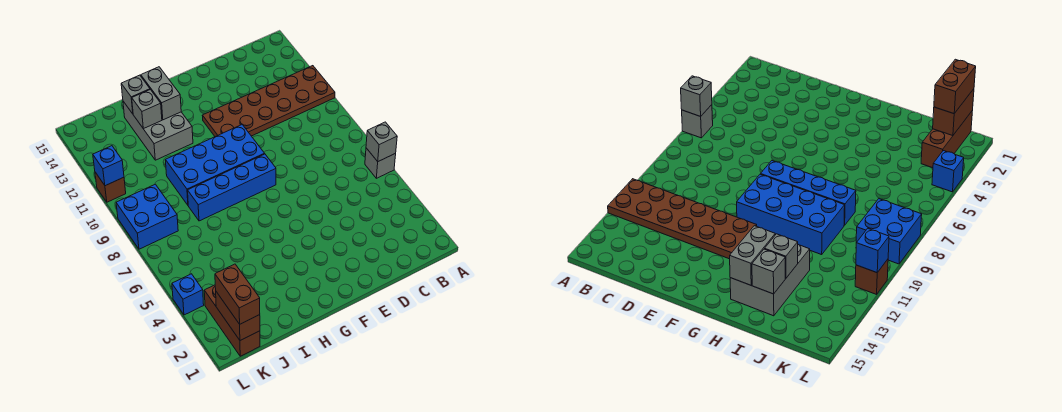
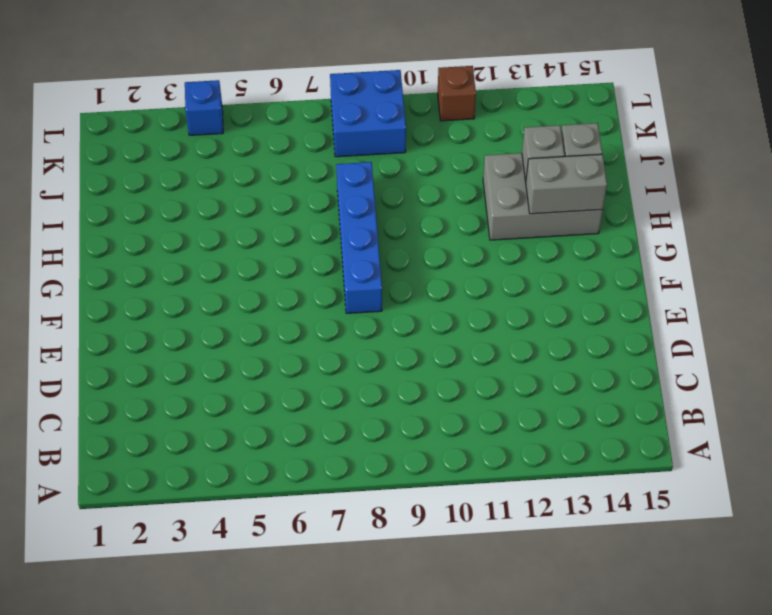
none -> grey brick A6 level 1
none -> brown plate A11:F12 level 1
none -> blue brick F9:I10 level 1

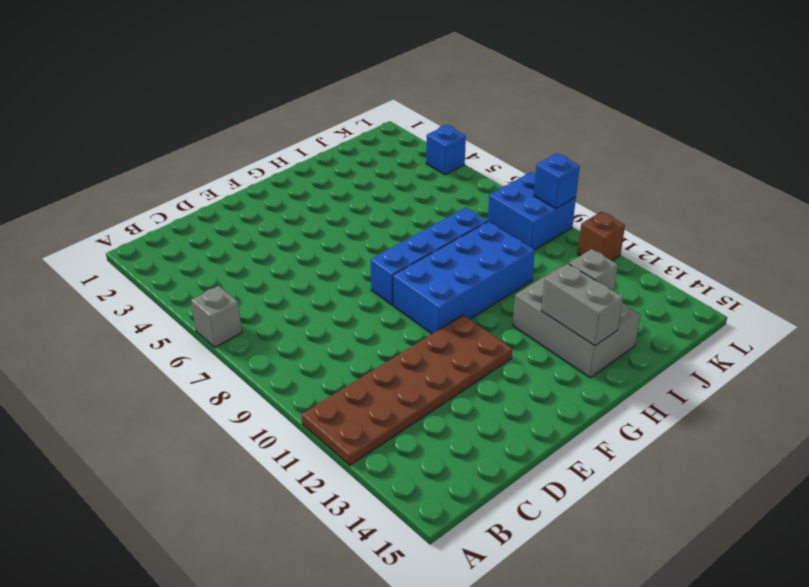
blue brick L9 level 2 -> blue brick L11 level 2
none -> brown brick K1:K3 level 1
none -> grey brick A6 level 2
none -> grey brick I14 level 2

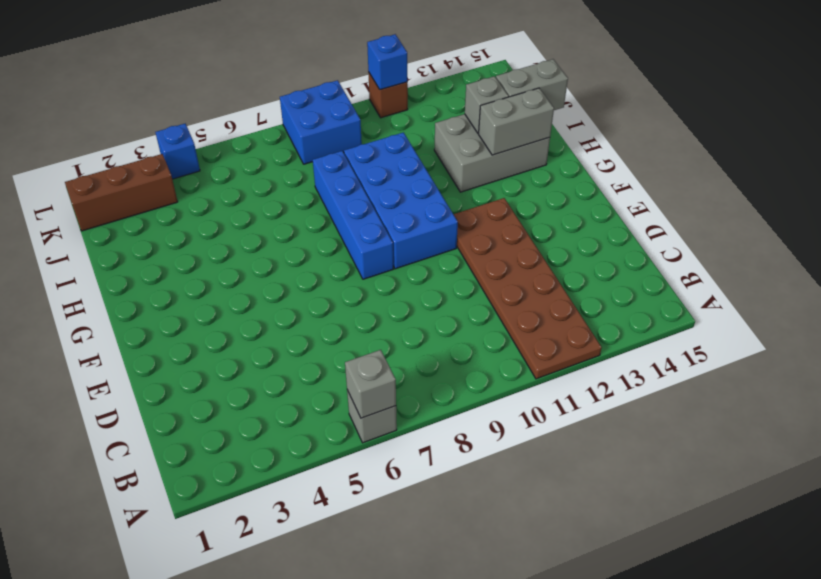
grey brick I14:I15 level 2 -> grey brick I14 level 2
none -> brown brick K1:K2 level 2
none -> brown brick K1:K2 level 3

